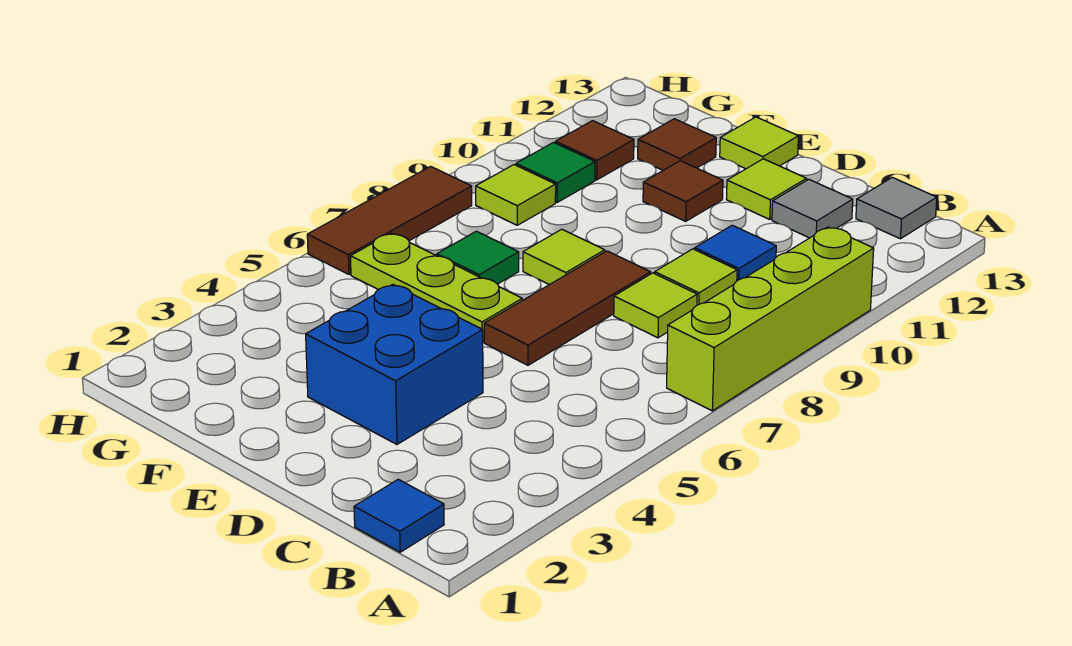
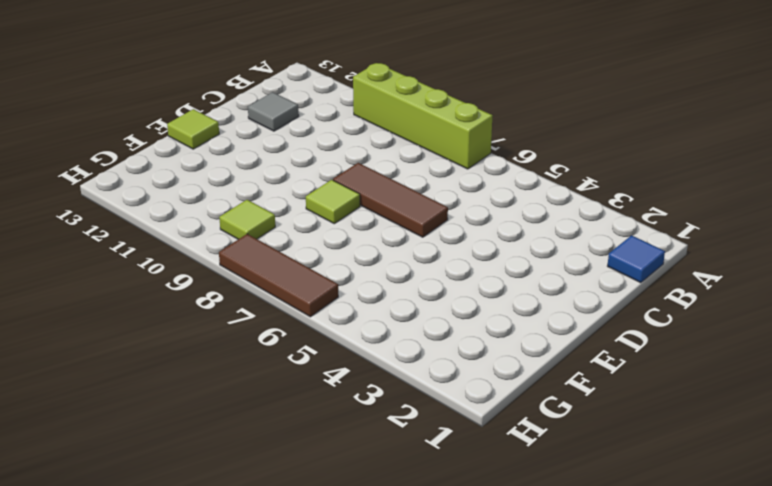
none -> grey tile B13 level 1
none -> lime tile C8 level 1
none -> lime tile C9 level 1

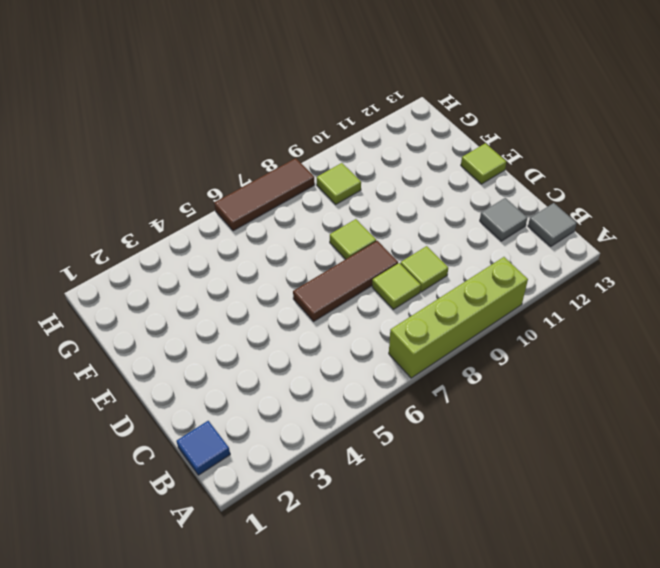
none -> blue tile C10 level 1
none -> blue brick D3:E4 level 1
none -> lime tile D12 level 1

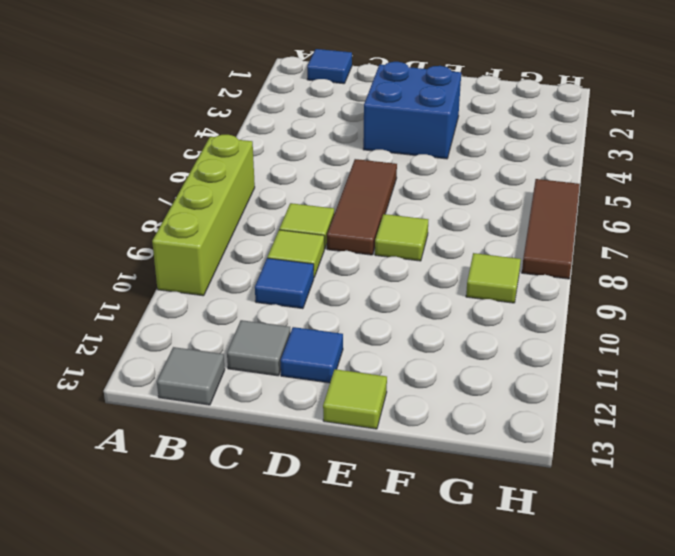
blue tile D12 level 1 -> lime tile D12 level 1
none -> lime plate E6:G6 level 1
none -> brown tile E11 level 1
none -> green tile F7 level 1

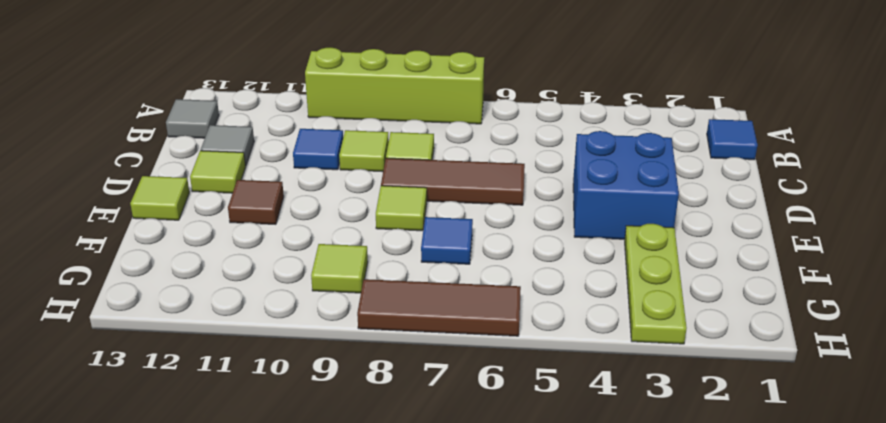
lime plate F3:H3 level 1 -> lime plate E6:G6 level 1
blue tile F7 level 1 -> green tile F7 level 1
none -> brown tile F12 level 1
none -> green tile G10 level 1
none -> brown tile G11 level 1

